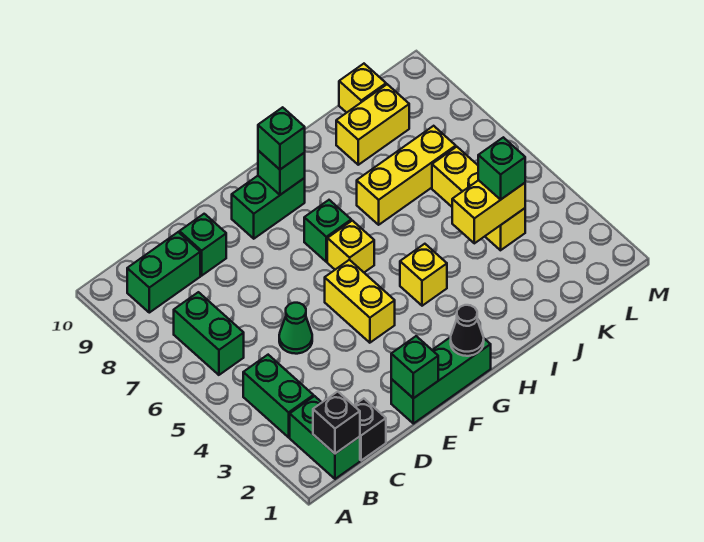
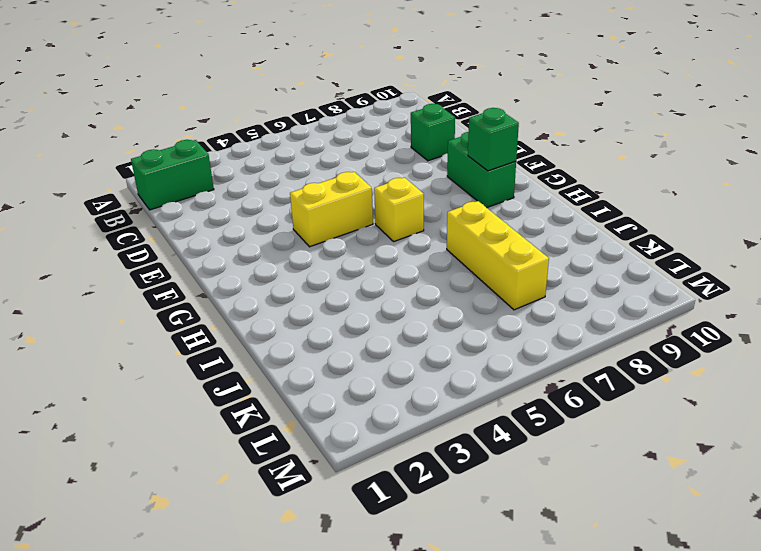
none -> green brick B3:B4 level 1
none -> green brick B6:B7 level 1
none -> green brick B9:C9 level 1

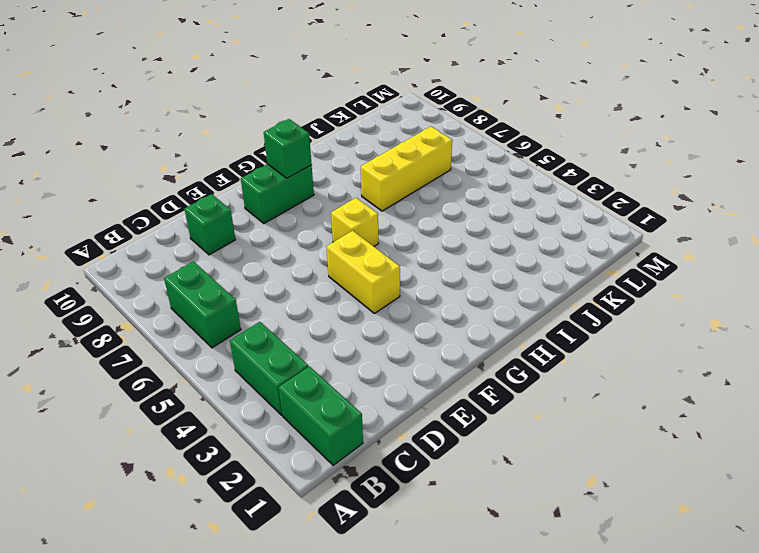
none -> green brick B9:C9 level 1
none -> black brick C1 level 1
none -> green cone D5 level 1

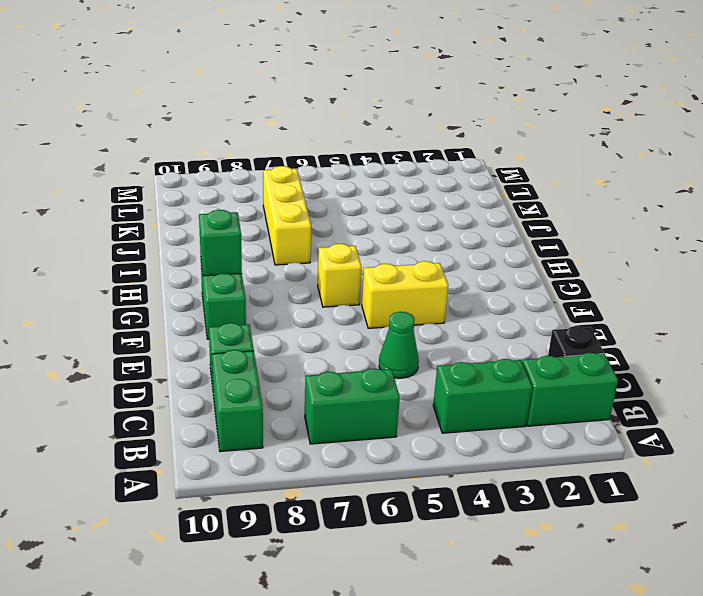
none -> green brick E1:G1 level 1
none -> green brick G7 level 1
none -> yellow brick H4 level 1

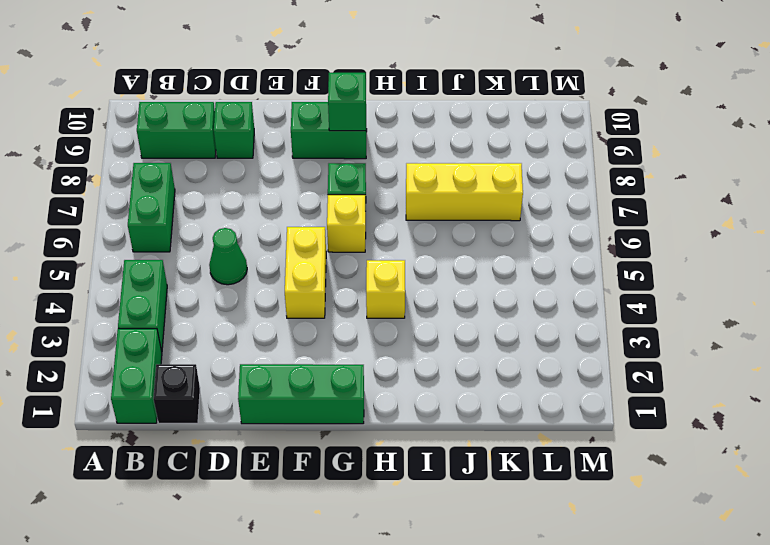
none -> yellow brick J9:K9 level 1
none -> yellow brick K4:K6 level 1
none -> yellow brick K10 level 1

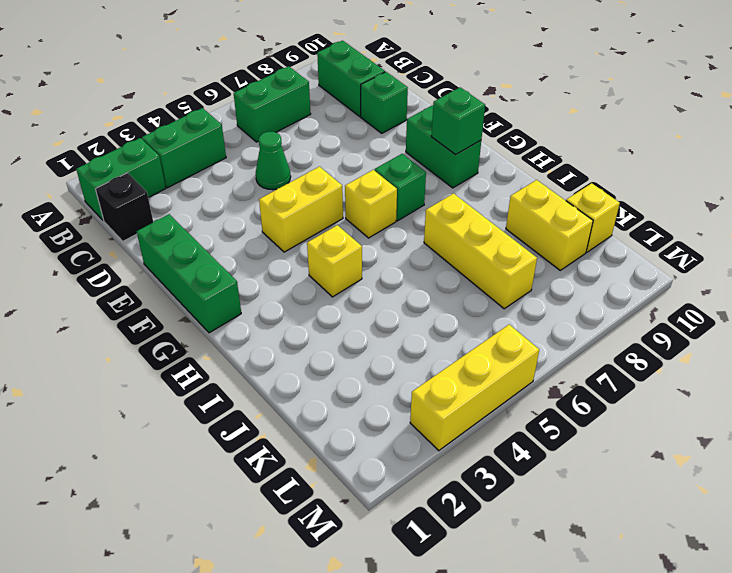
yellow brick M3:M5 level 1 -> yellow brick K4:K6 level 1
none -> black brick B1 level 2
none -> green brick E1 level 2
none -> black cone G1 level 2

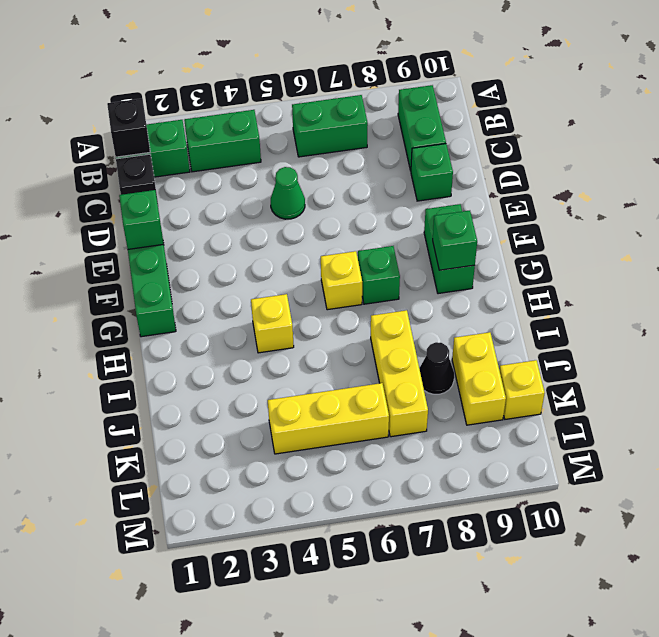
black cone J8 level 1 -> black cone G1 level 2
none -> yellow brick F4:F5 level 1
none -> yellow brick J4:K4 level 2
none -> green brick G9 level 3

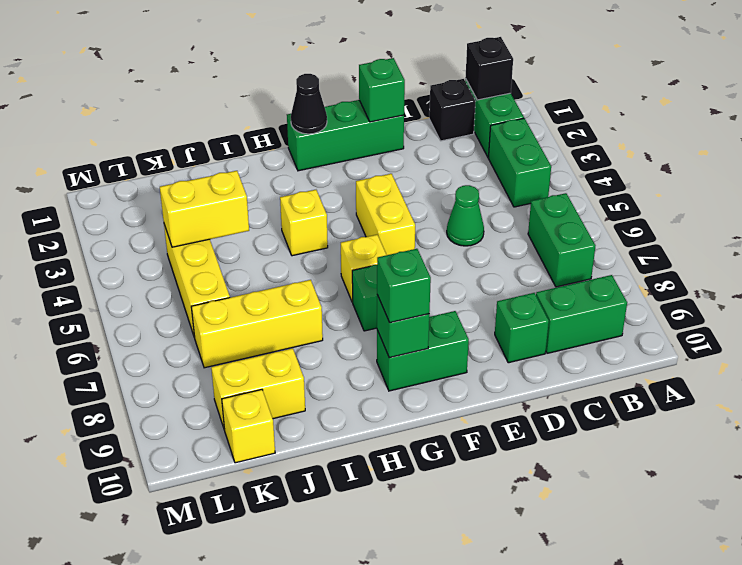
none -> green brick K4 level 3

